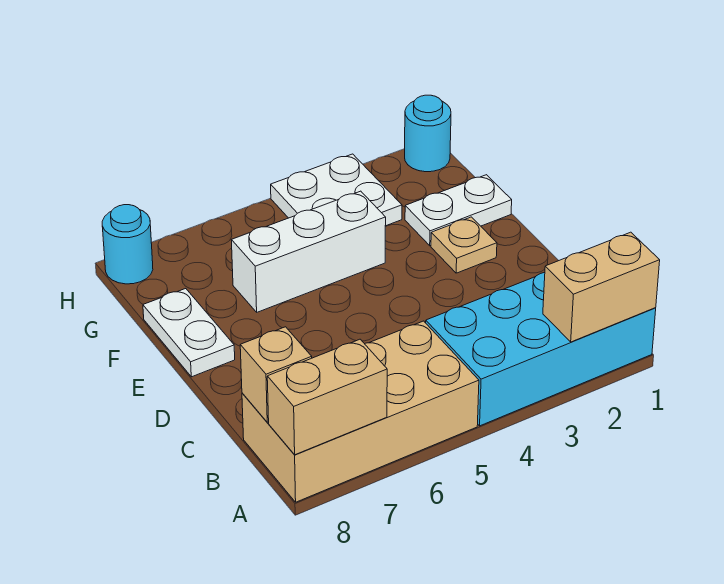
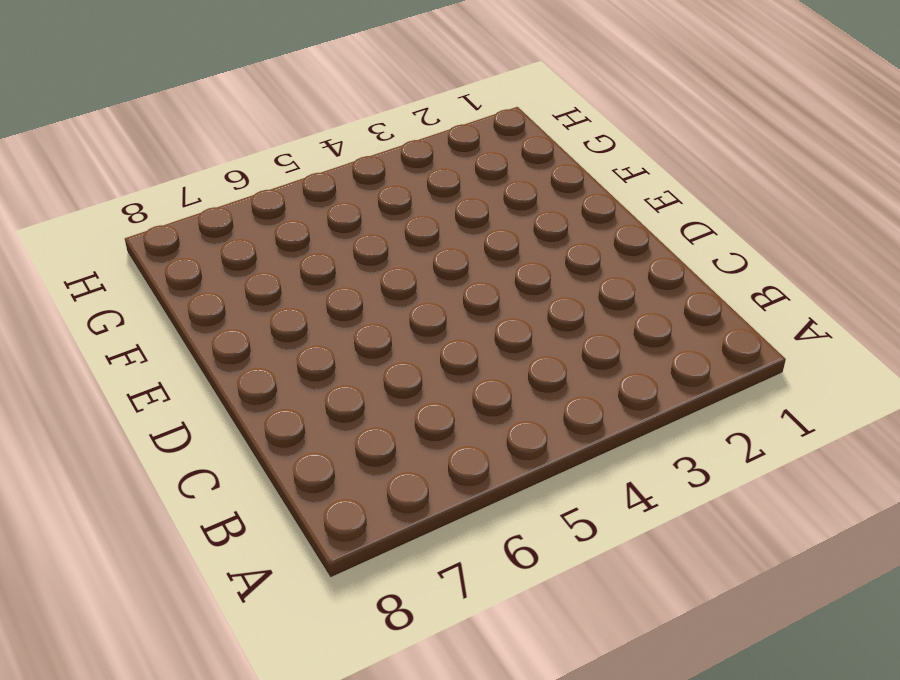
none -> cyan brick A1:B4 level 1
none -> tan brick A5:B8 level 1
none -> tan plate E2 level 1

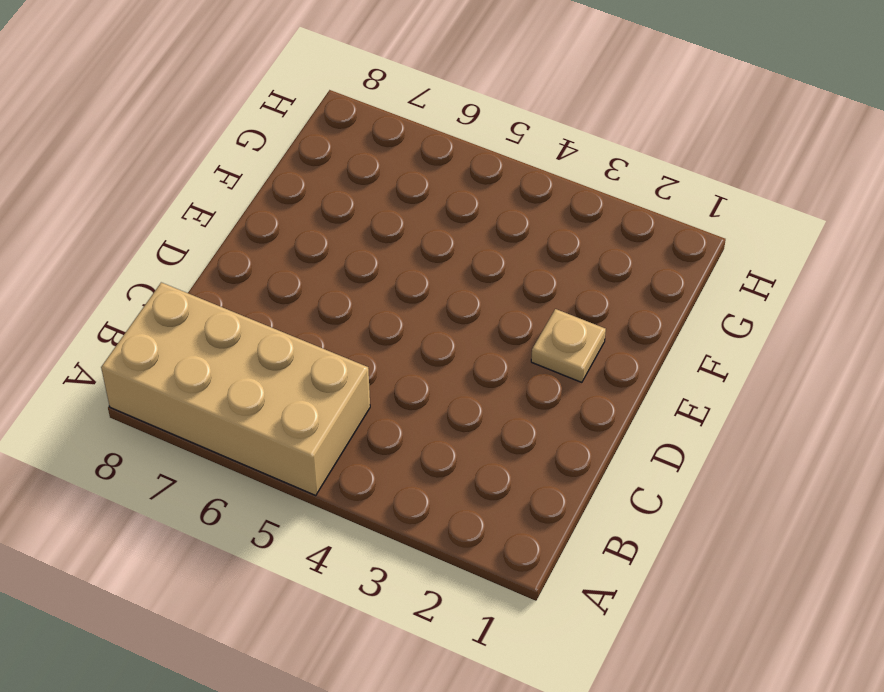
none -> cyan brick A1:B4 level 1
none -> white plate E8:F8 level 1
none -> white plate F1:F2 level 1

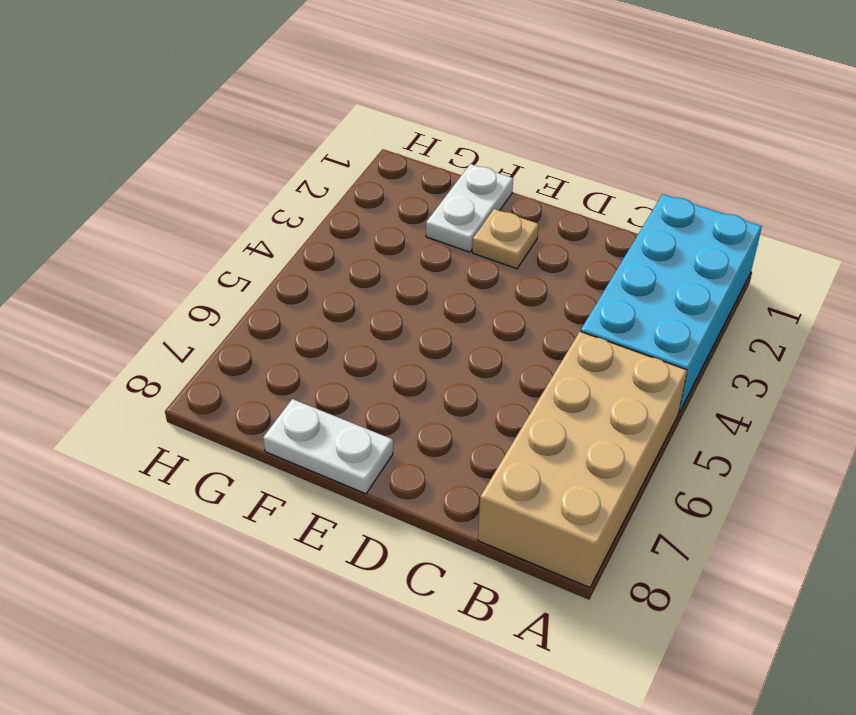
none -> white brick F4:F6 level 1
none -> white plate G3:H4 level 1
none -> cyan round brick H1 level 1

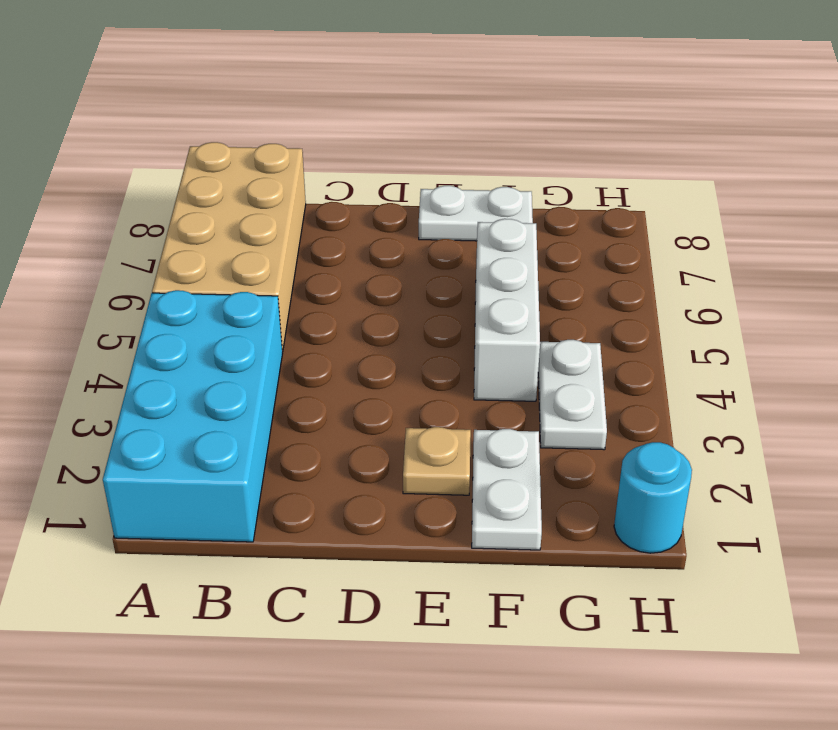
white plate G3:G4 level 1 -> white plate G3:H4 level 1
none -> cyan round brick H8 level 1
none -> tan brick A1:A2 level 2
none -> tan brick A7:A8 level 2

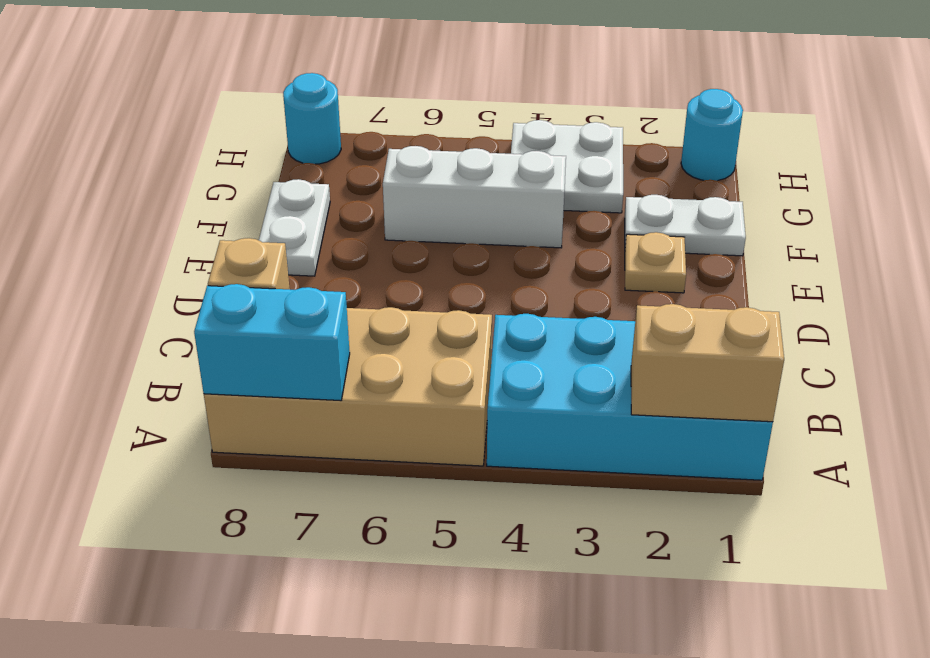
cyan brick A7:A8 level 2 -> tan brick A7:A8 level 2

